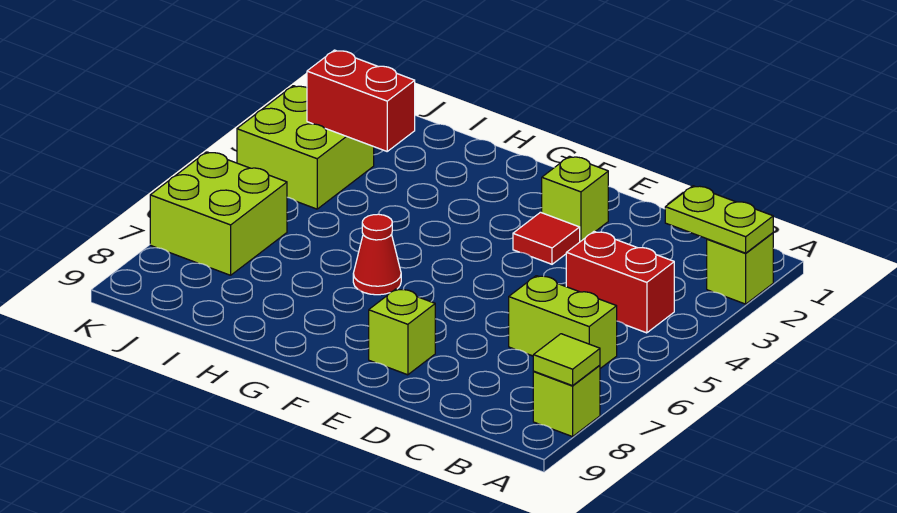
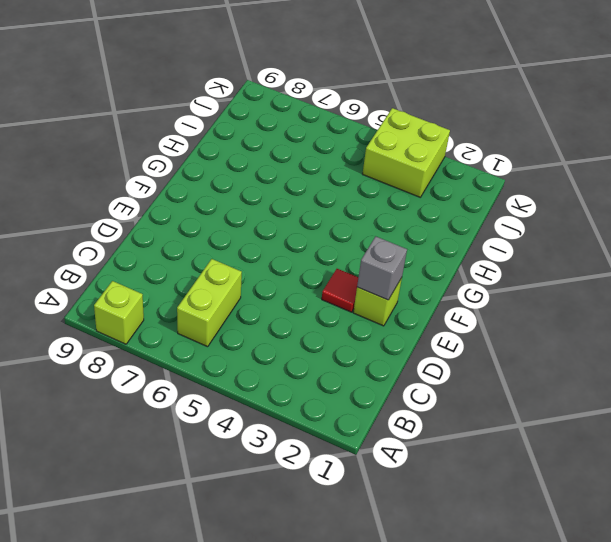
grey brick E2 level 2 -> none
none -> lime brick A2 level 1
none -> red brick B4:C4 level 1
none -> lime brick E8 level 1

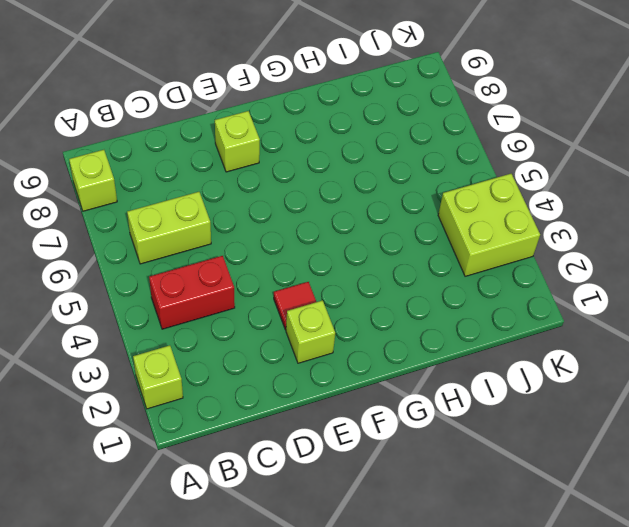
none -> red cone G6 level 1
none -> lime brick J6:K7 level 1
none -> lime plate A2:B2 level 2

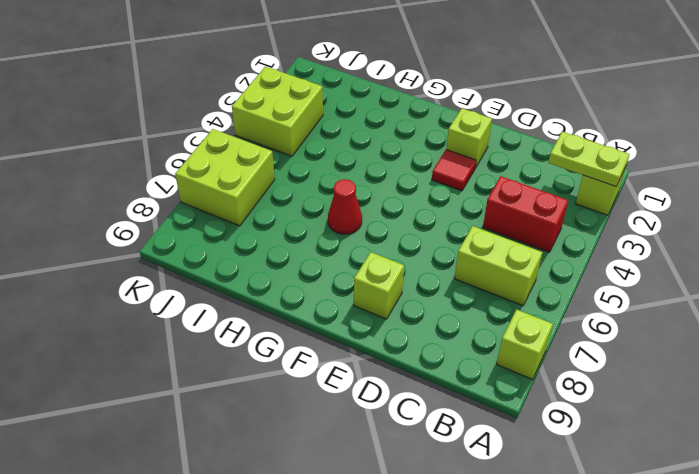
none -> lime tile A8 level 2
none -> red brick I3:J3 level 2

